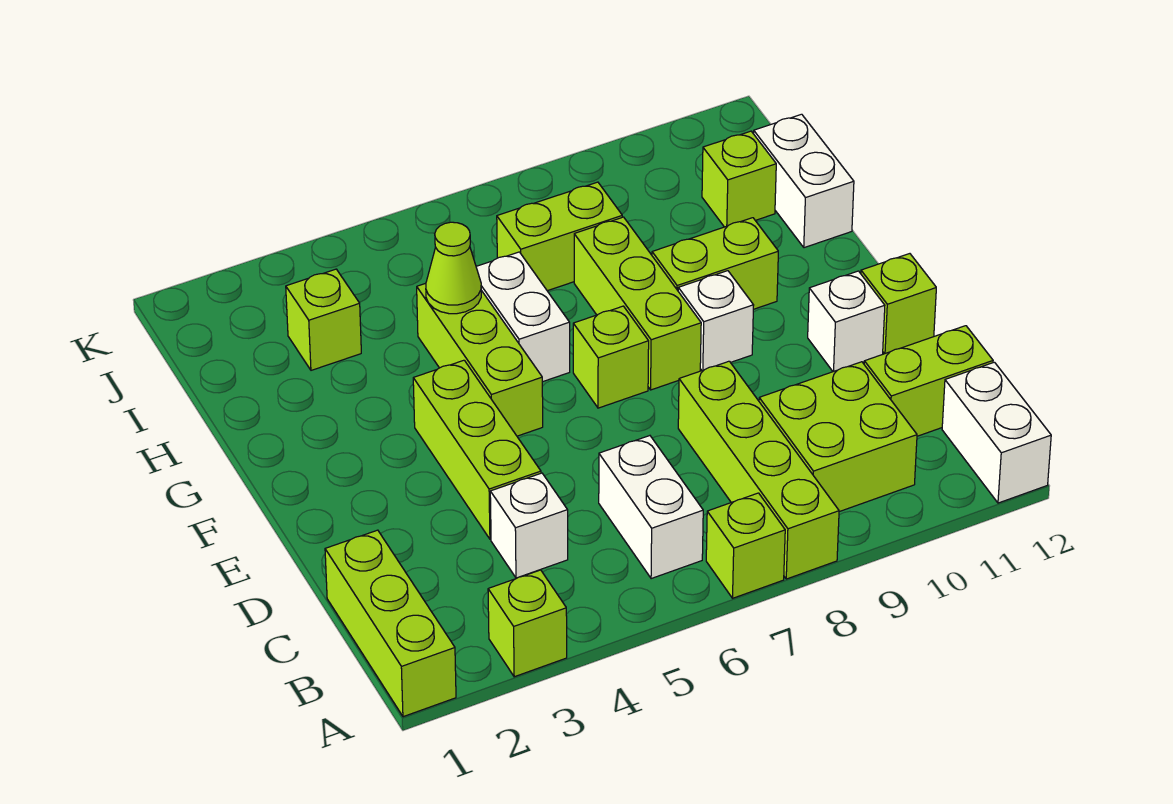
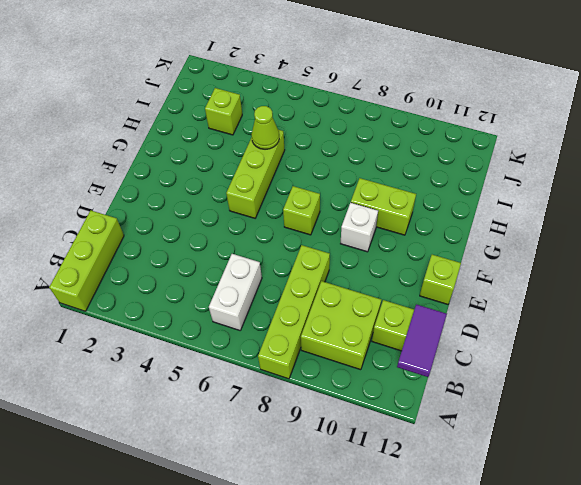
purple tile B12:C12 level 2 -> none
none -> lime brick A3 level 1
none -> lime brick A7 level 1
none -> white brick A12:B12 level 1

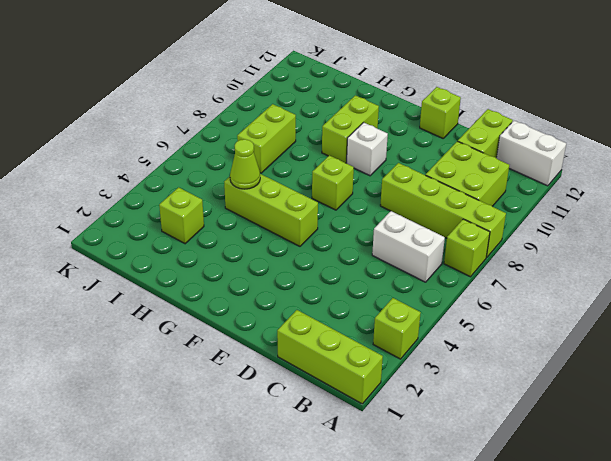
none -> white brick C4 level 1
none -> lime brick D4:F4 level 1
none -> white brick E11 level 1

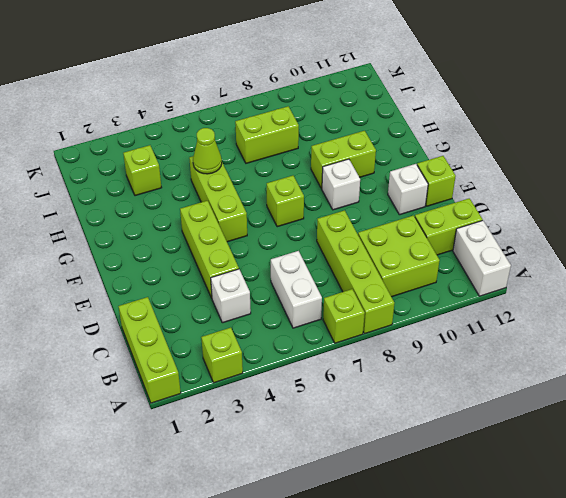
none -> lime brick F8:H8 level 1
none -> white brick G6:H6 level 1
none -> white brick H12:I12 level 1

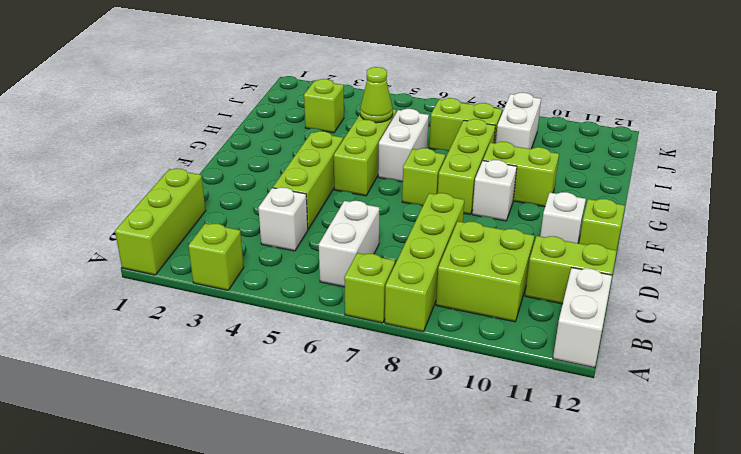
white brick I9:J9 level 1 -> white brick H12:I12 level 1
none -> lime brick I11 level 1

